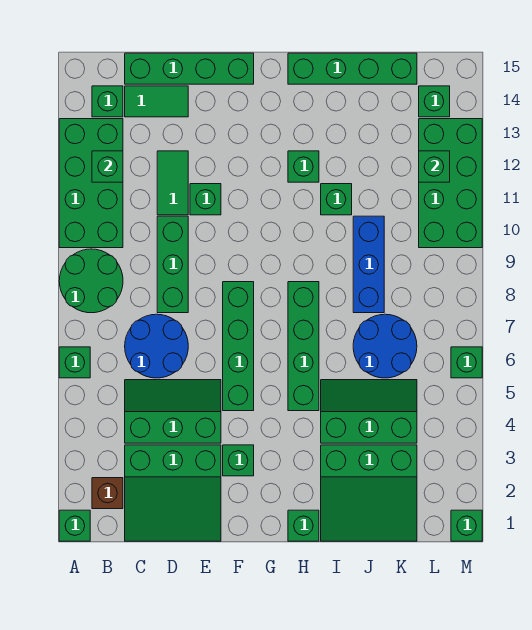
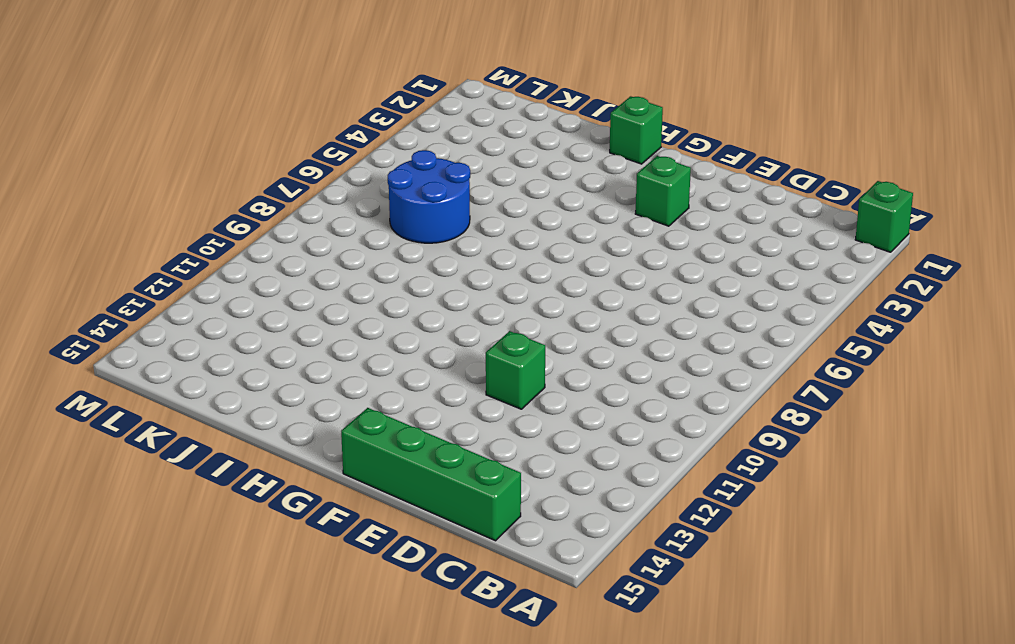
none -> green brick A6 level 1
none -> green round brick A8:B9 level 1
none -> green brick A10:B13 level 1
none -> brown brick B2 level 1

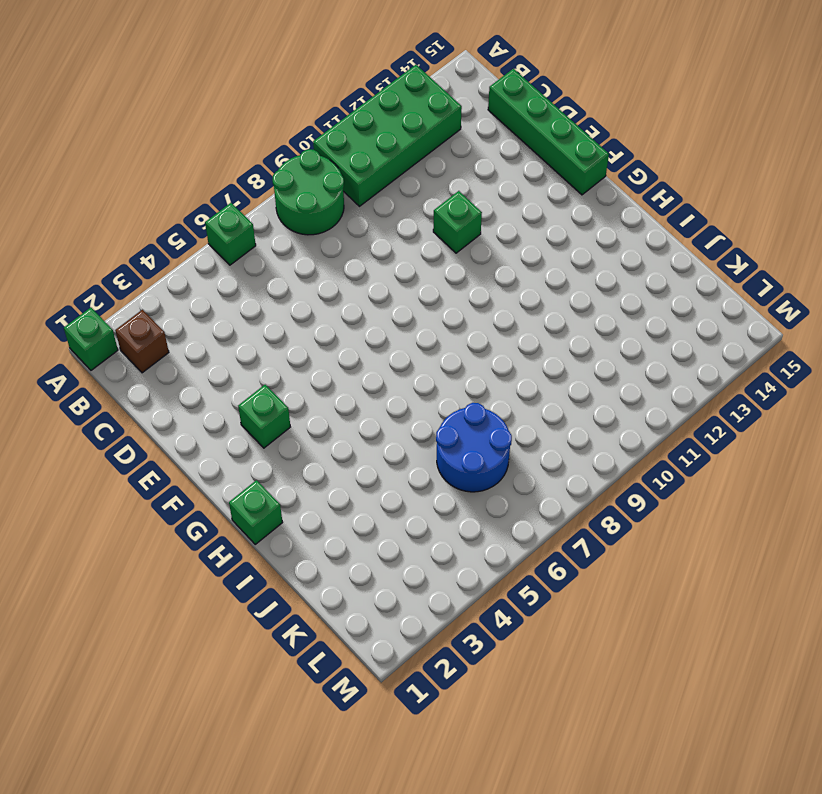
none -> green brick B14 level 1
none -> green slope C1:E3 level 1 top 3
none -> green slope C4:E5 level 1 top 4
none -> blue round brick C6:D7 level 1

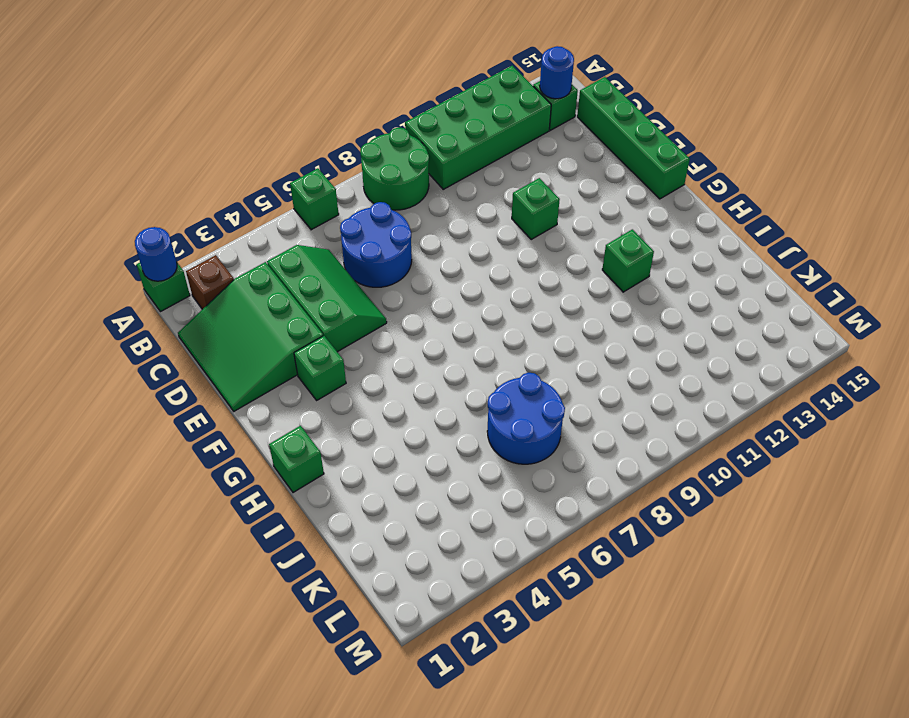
blue round brick A1 level 2 -> none
blue round brick B14 level 2 -> none
none -> green tile C14:D14 level 1
none -> green brick D8:D10 level 1
none -> green tile D11:D12 level 1
none -> green brick F5:F8 level 1

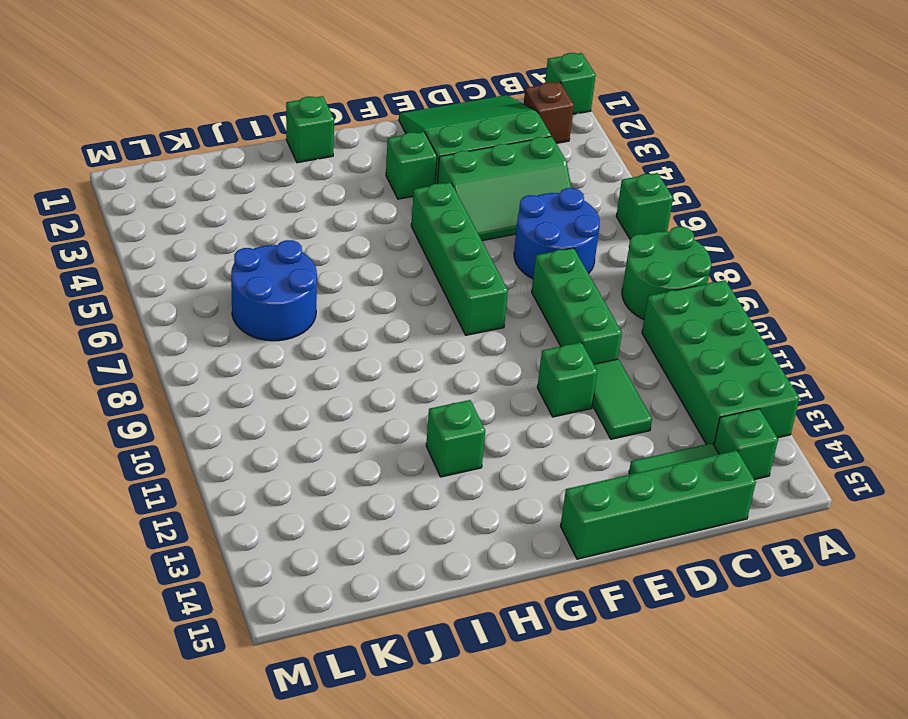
none -> green brick H5:H8 level 1
none -> green brick H15:K15 level 1
none -> green slope I1:K3 level 1 top 3
none -> green slope I4:K5 level 1 top 4

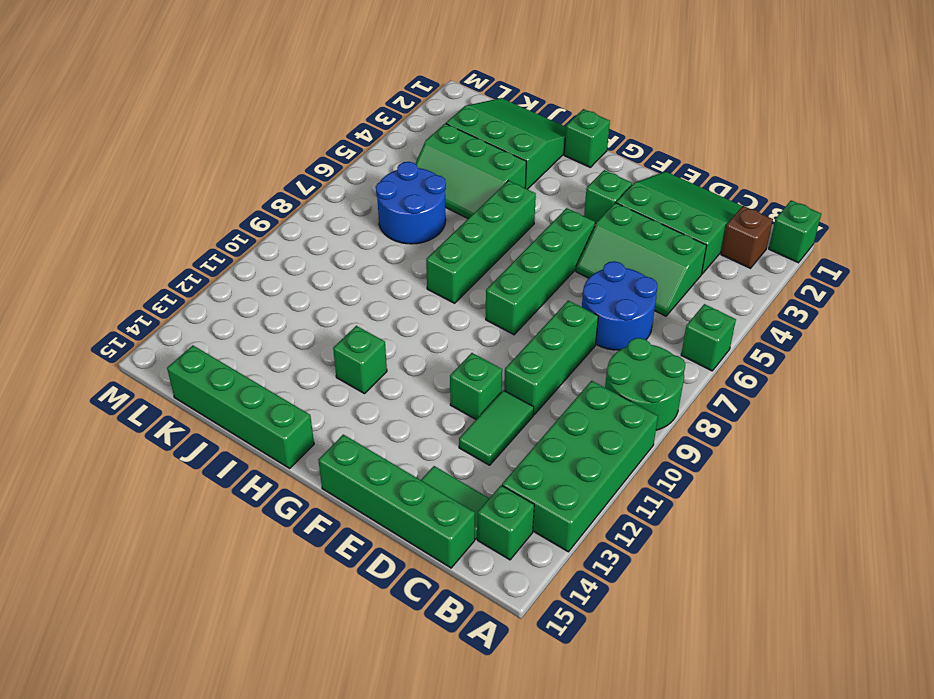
none -> green brick I11 level 1
none -> blue brick J8:J10 level 1
none -> green brick L10:M13 level 1
none -> green brick L14 level 1

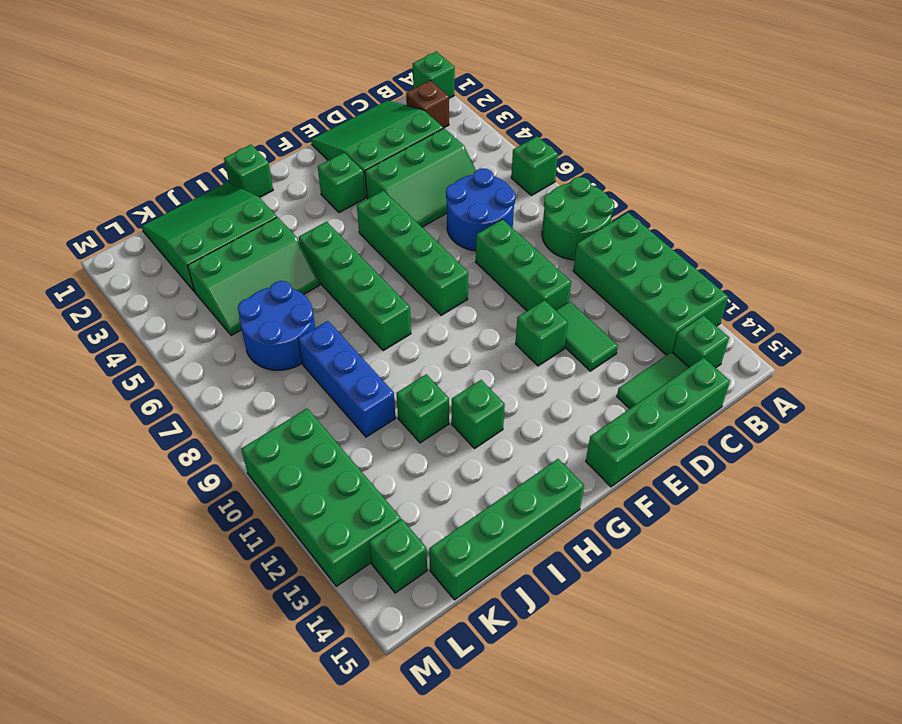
none -> green brick M1 level 1
none -> green brick M6 level 1
none -> green brick B12 level 2
none -> green brick L12 level 2

